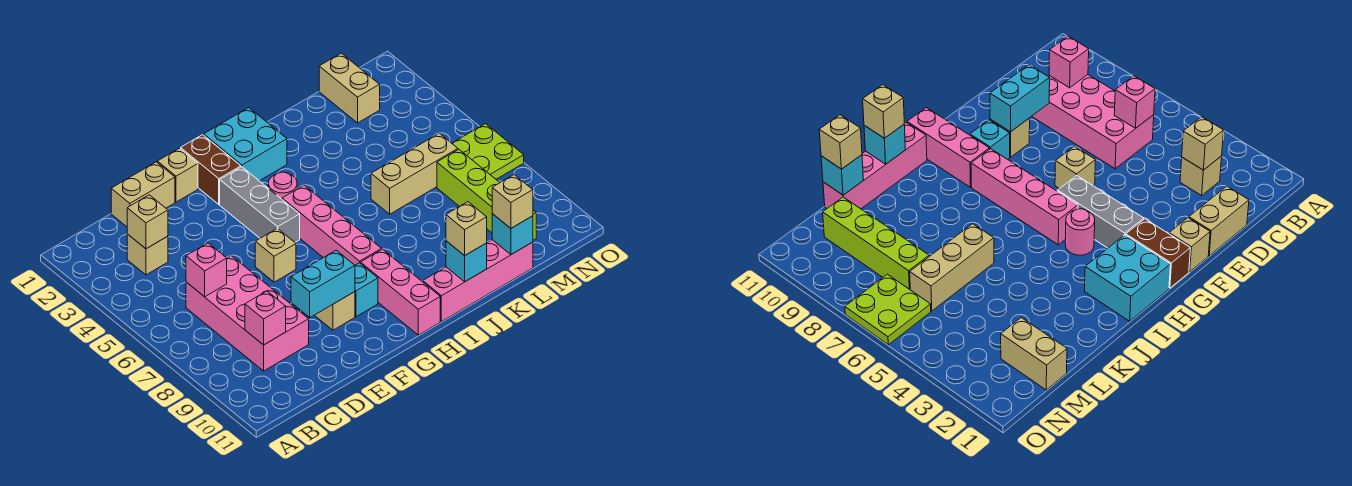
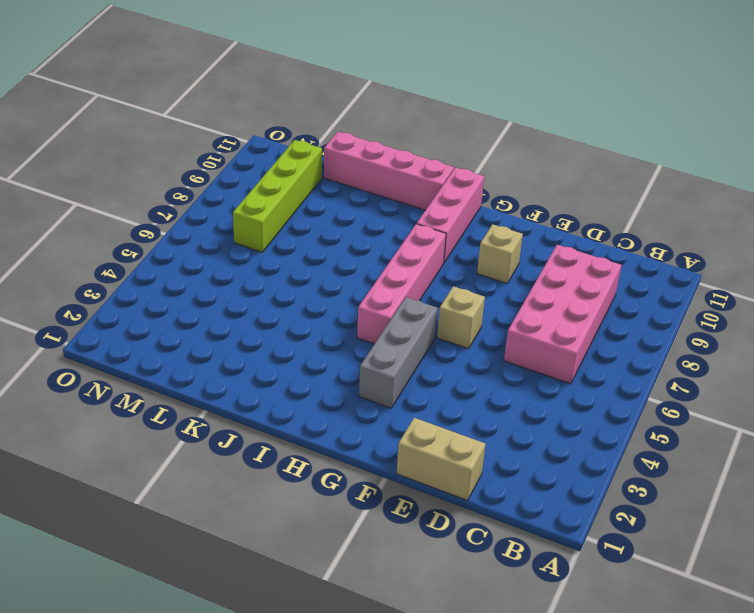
none -> tan brick C3 level 1
none -> tan brick F1 level 1
none -> brown brick G1:G2 level 1

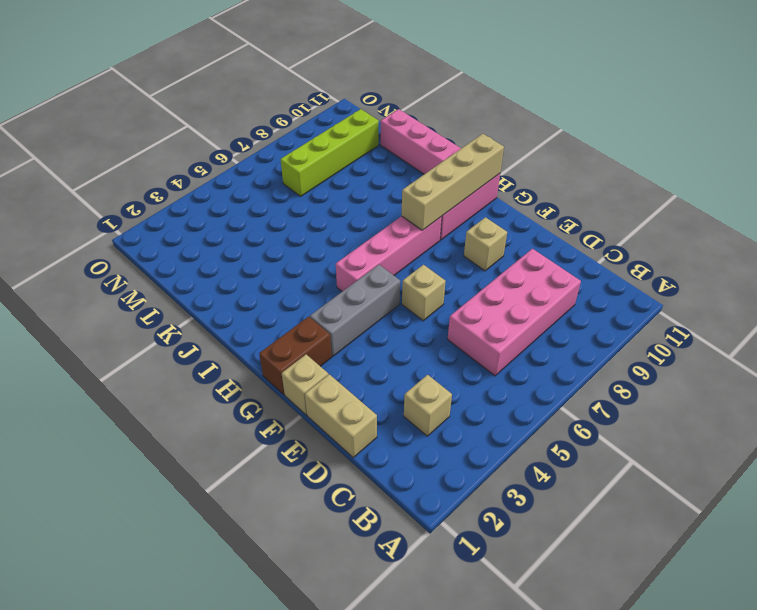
tan brick H8:H11 level 2 -> none
none -> cyan brick G9 level 1
none -> cyan brick H1:I2 level 1
none -> pink round brick H4 level 1

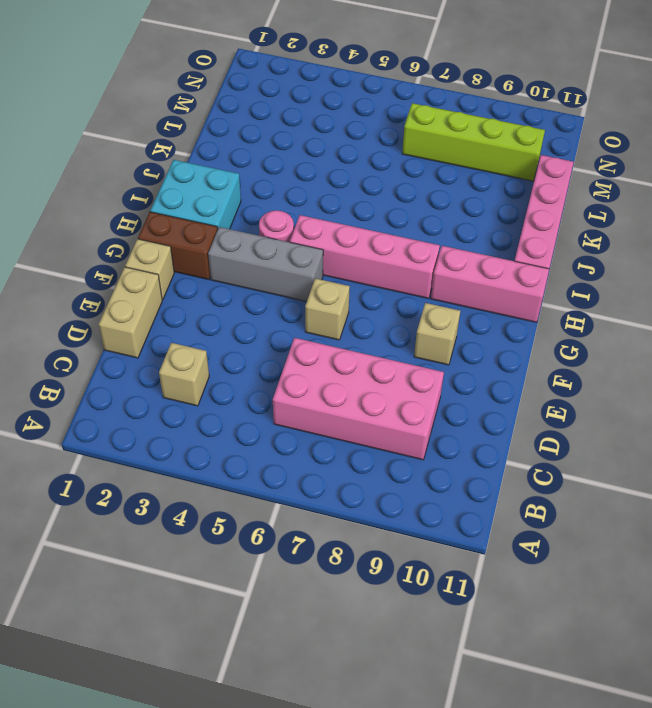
none -> cyan brick G9 level 1
none -> tan brick K6:M6 level 1
none -> tan brick M1:M2 level 1

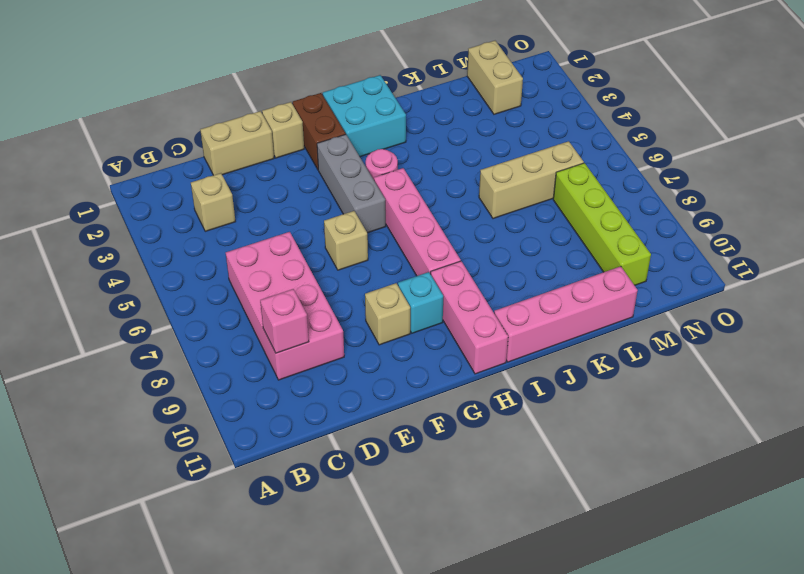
none -> lime plate N6:O7 level 1
none -> tan brick C3 level 2
none -> pink brick C6 level 2

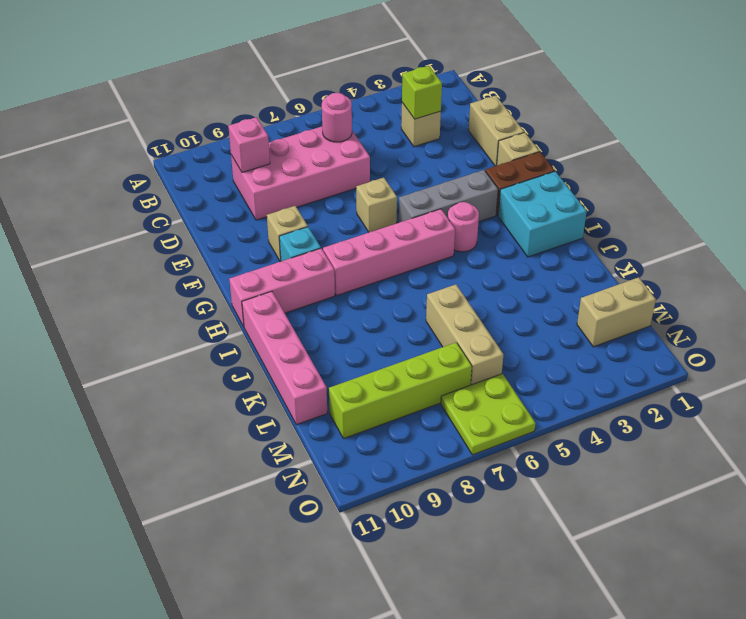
lime brick C3 level 2 -> tan brick C3 level 2
pink round brick C6 level 2 -> pink brick C6 level 2
none -> cyan brick E9:F9 level 2
none -> cyan brick J11 level 2
none -> cyan brick L11 level 2

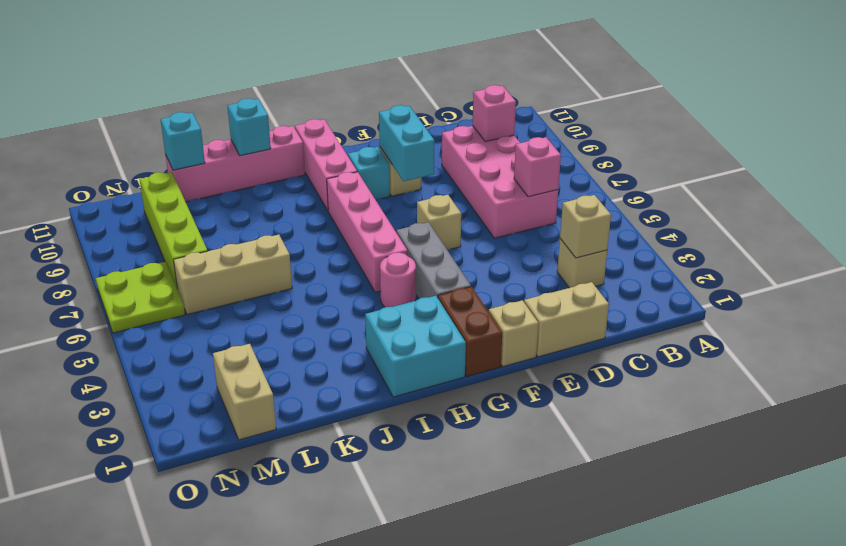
cyan brick F8:F9 level 2 -> cyan brick E9:F9 level 2
none -> tan brick J11 level 3
none -> tan brick L11 level 3

